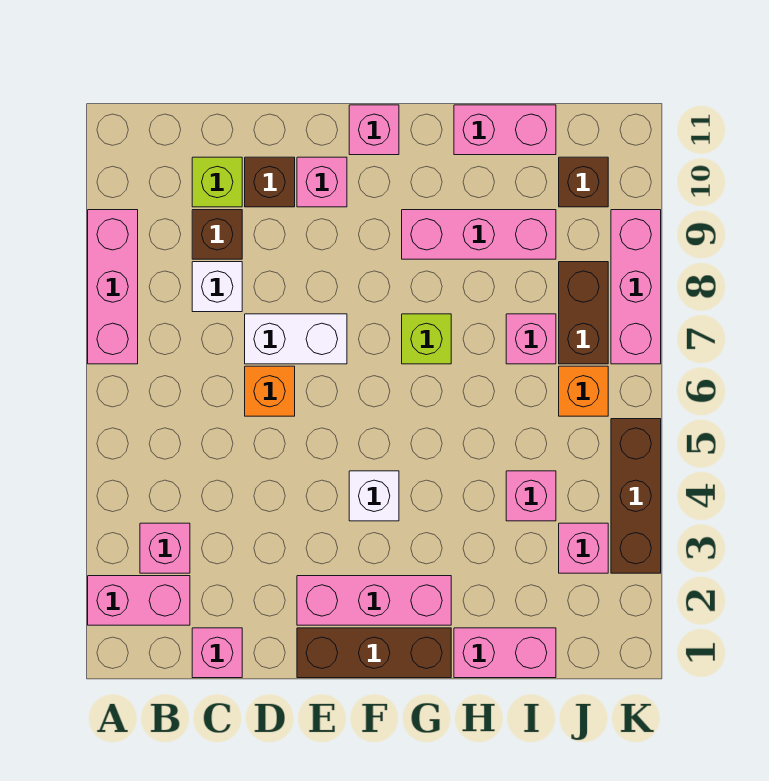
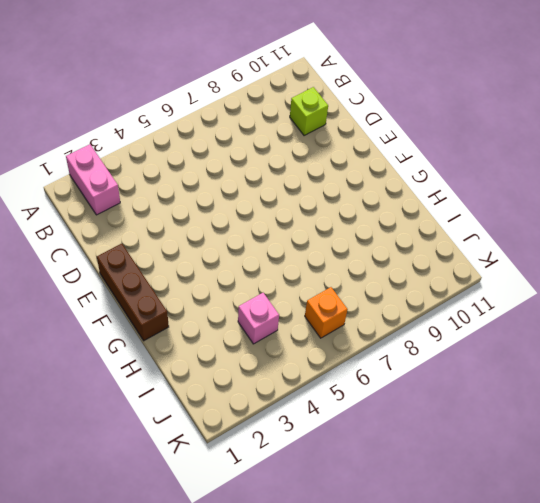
none -> pink brick A7:A9 level 1
none -> pink brick B3 level 1
none -> pink brick C1 level 1

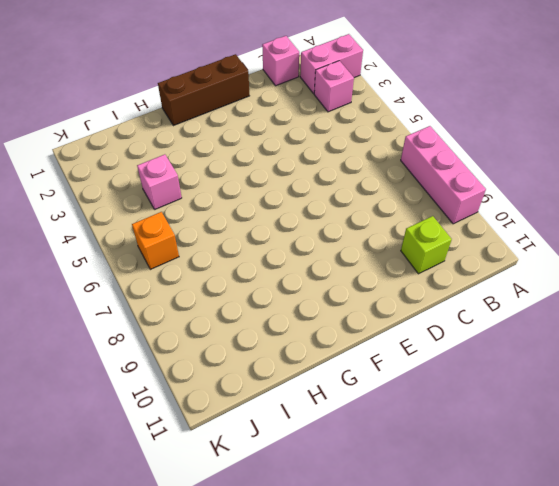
none -> white brick C8 level 1
none -> brown brick C9 level 1
none -> orange brick D6 level 1

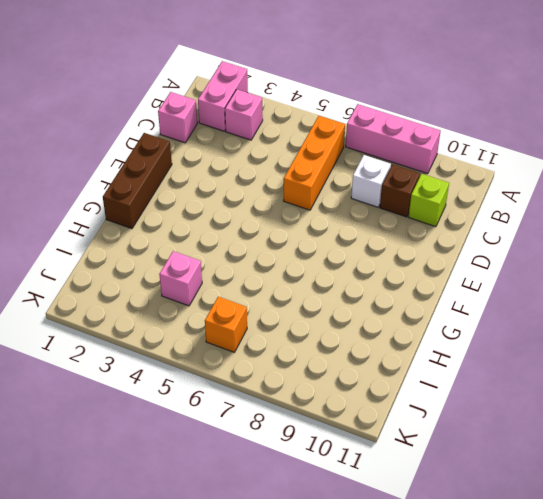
orange brick B6:D6 level 1 -> orange brick D6 level 1
none -> white brick D7:E7 level 1
none -> brown brick D10 level 1
none -> pink brick E2:G2 level 1

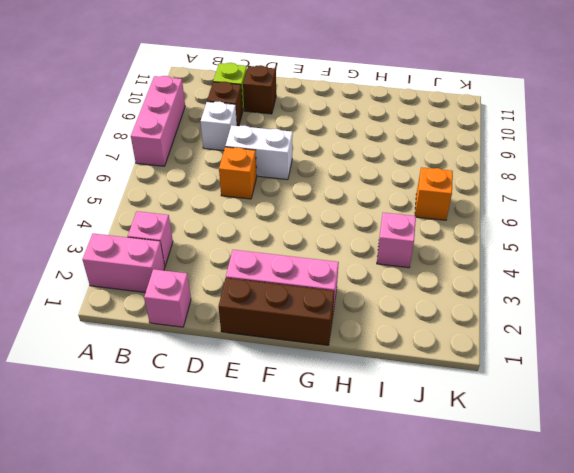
none -> pink brick E10 level 1
none -> white brick F4 level 1
none -> pink brick F11 level 1

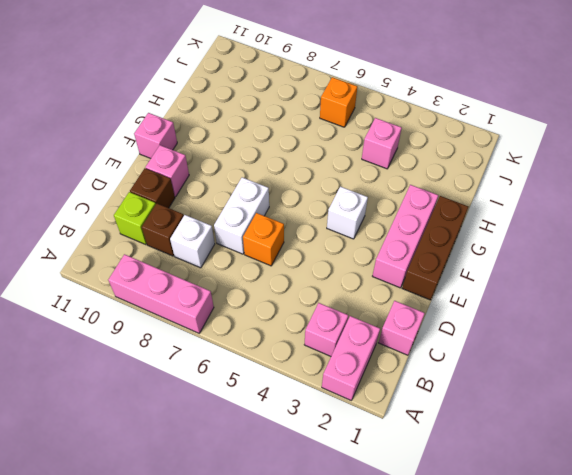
none -> lime brick G7 level 1
none -> pink brick G9:I9 level 1
none -> pink brick H1:I1 level 1

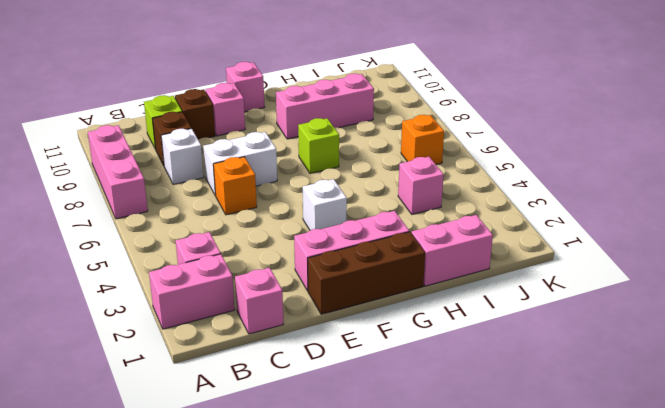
none -> pink brick H11:I11 level 1
none -> pink brick I7 level 1
none -> pink brick J3 level 1

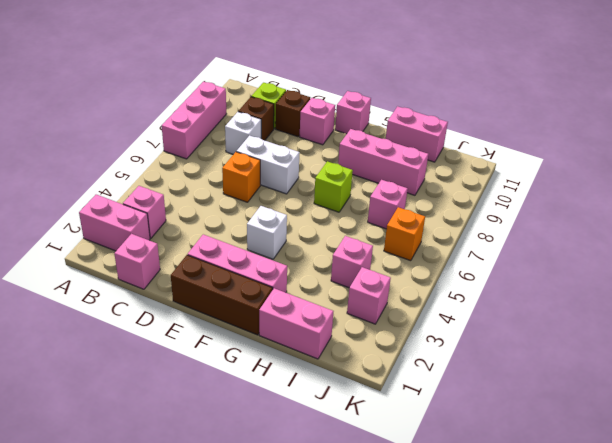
none -> brown brick J7:J8 level 1
none -> brown brick J10 level 1
none -> brown brick K3:K5 level 1

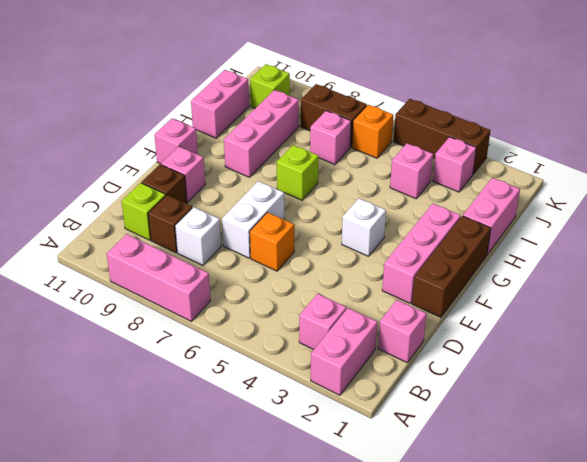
lime brick J10 level 1 -> brown brick J10 level 1
none -> pink brick K7:K9 level 1

